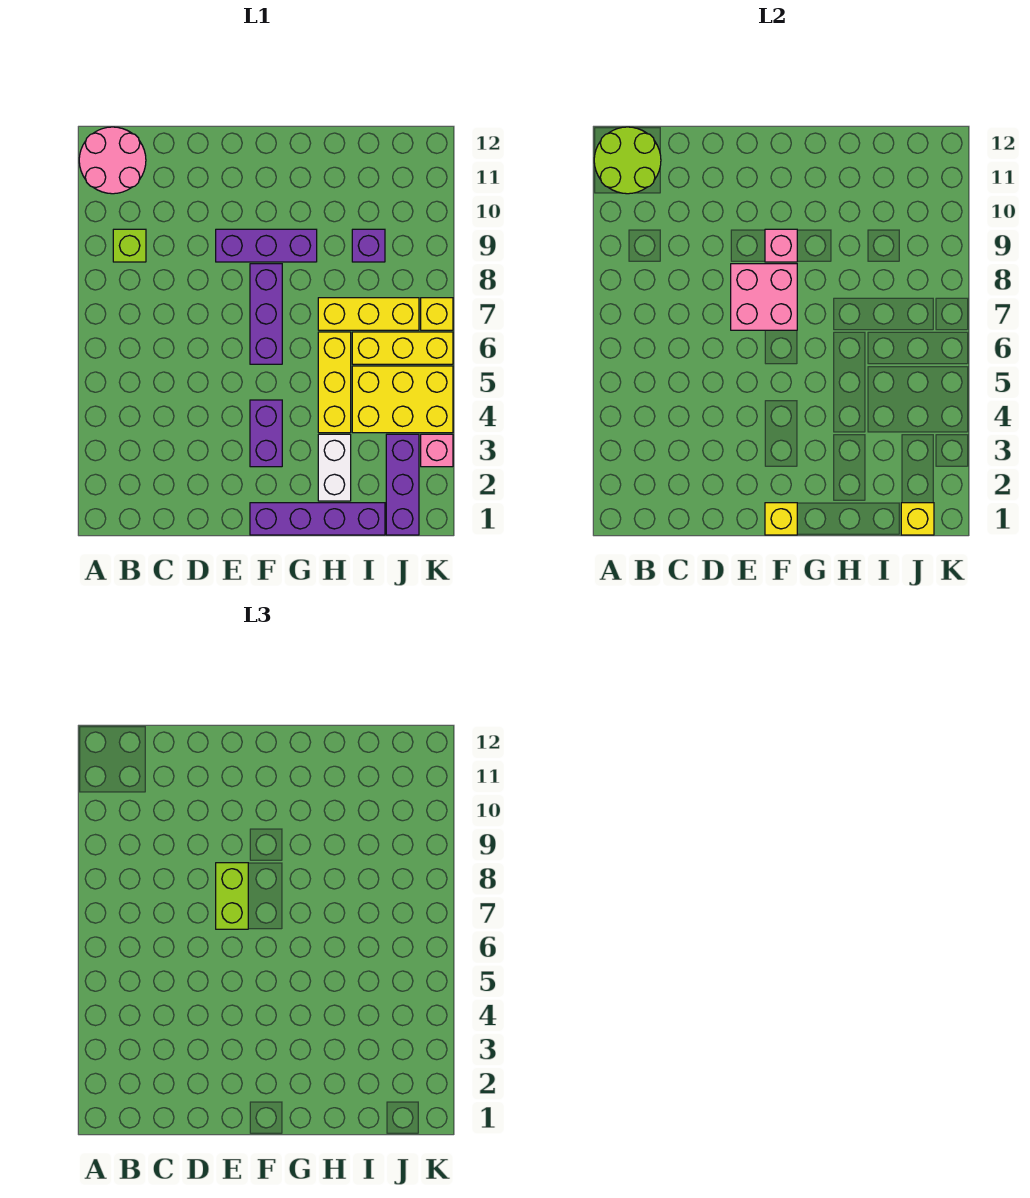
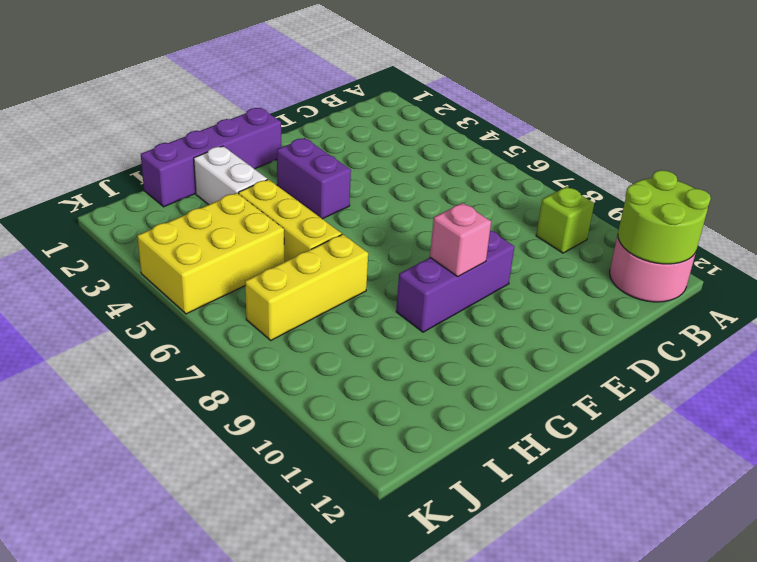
none -> purple brick F6:F8 level 1
none -> yellow brick I6:K6 level 1
none -> purple brick I9 level 1

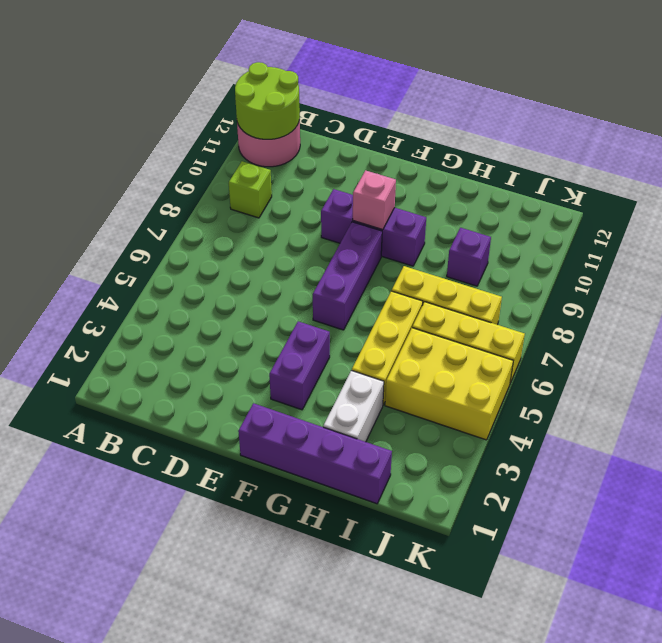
none -> purple brick J1:J3 level 1
none -> pink brick K3 level 1
none -> yellow brick K7 level 1

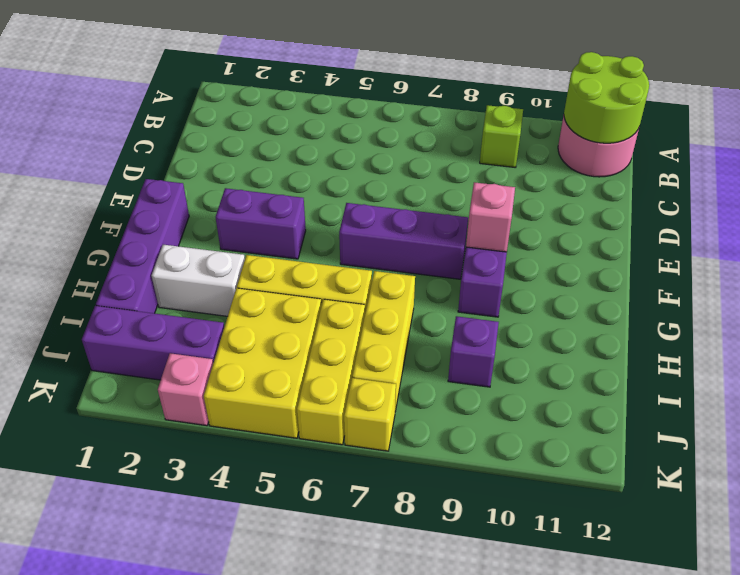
none -> pink brick E7:F8 level 2
none -> yellow brick F1 level 2
none -> yellow brick J1 level 2

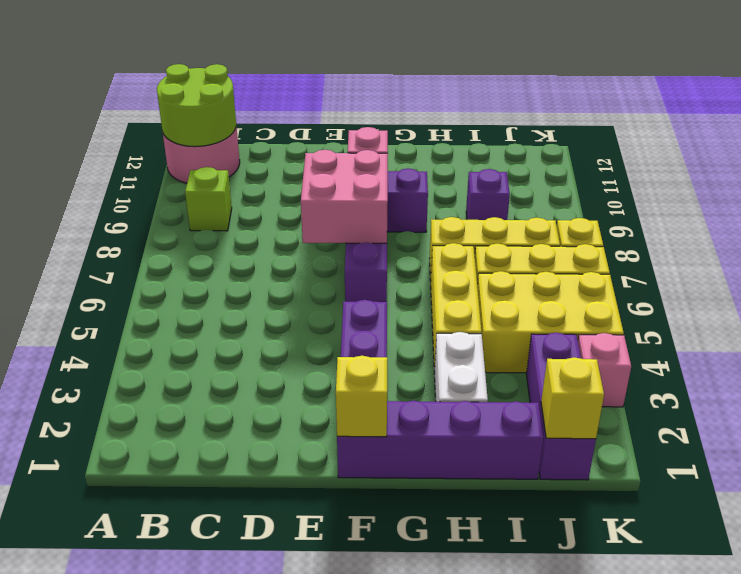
none -> lime brick E7:E8 level 3

